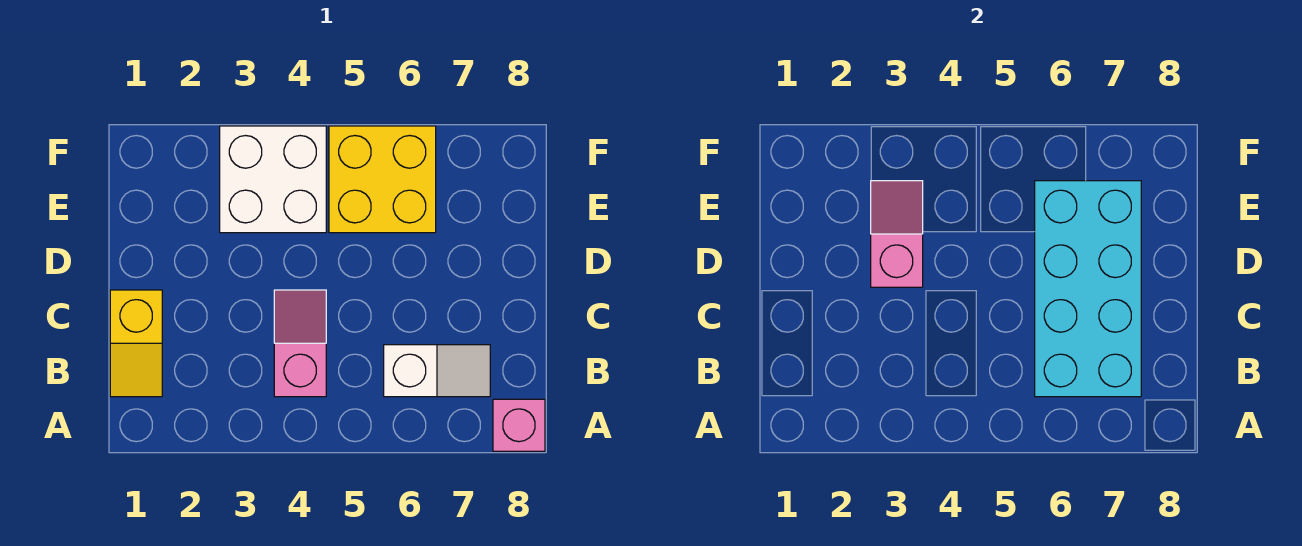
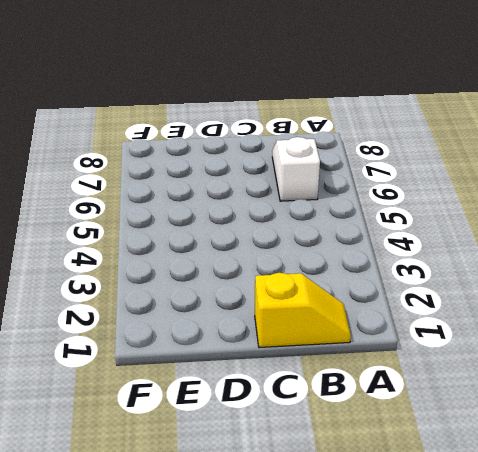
none -> pink brick A8 level 1
none -> pink slope B4:C4 level 1 top B

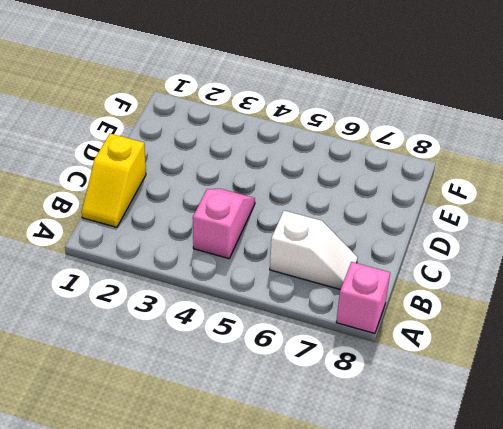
none -> white brick E3:F4 level 1
none -> yellow brick E5:F6 level 1

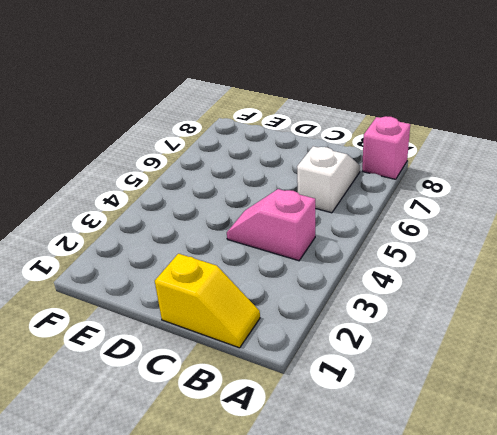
none -> white brick E3:F4 level 1
none -> yellow brick E5:F6 level 1

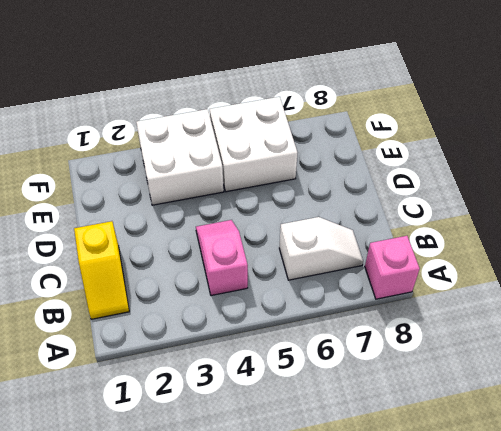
white brick E5:F6 level 1 -> yellow brick E5:F6 level 1
none -> cyan brick B6:E7 level 2
none -> pink slope D3:E3 level 2 top D

